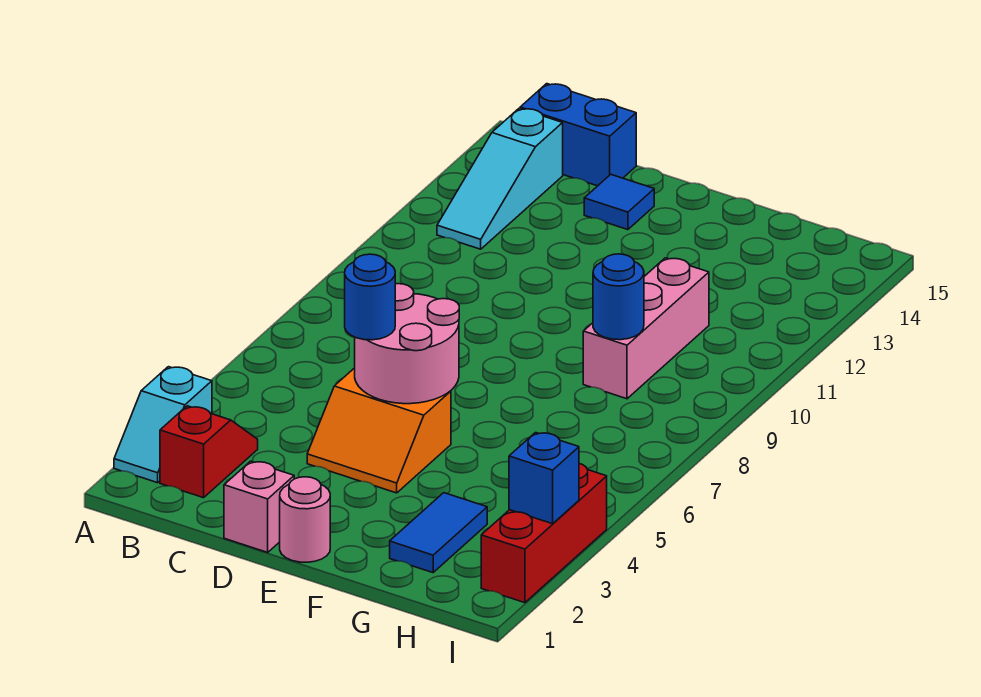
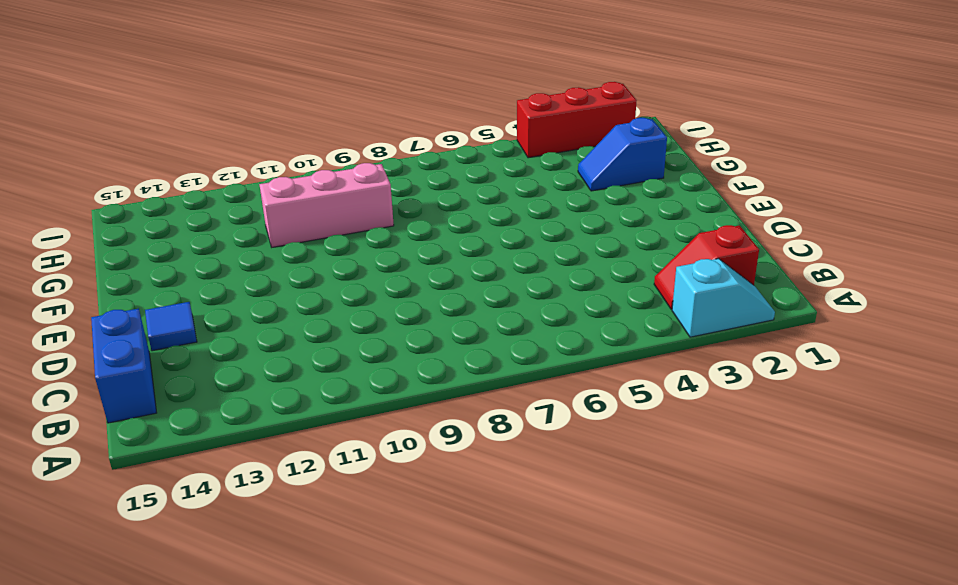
blue slope G2:G3 level 1 top 2 -> blue tile G2:G3 level 1
none -> cyan slope B12:B14 level 1 top 14
none -> pink brick D1 level 1
none -> orange slope D4:E5 level 1 top 5

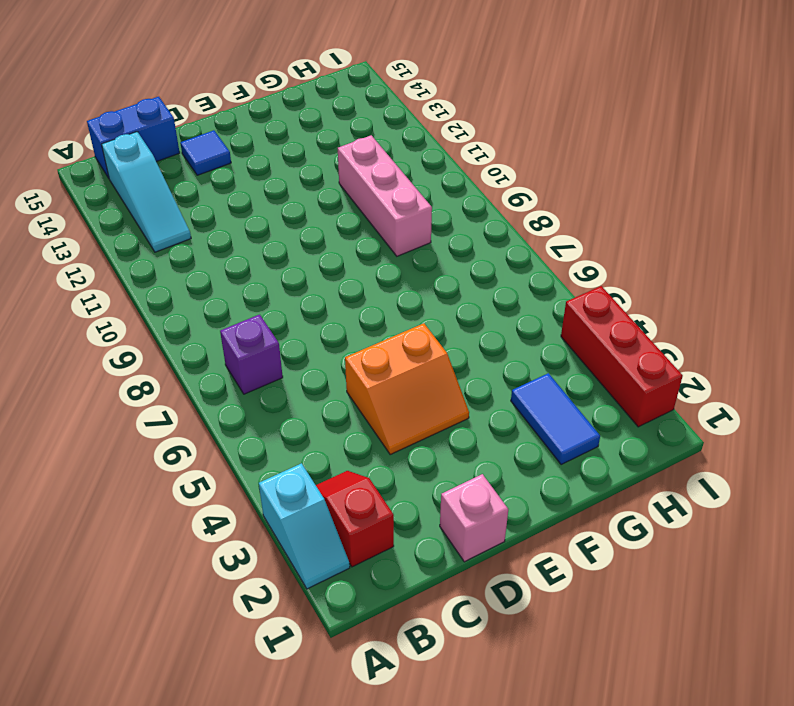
purple brick B7 level 1 -> none
none -> pink round brick E1 level 1
none -> pink round brick D5:E6 level 2
none -> blue round brick G9 level 2

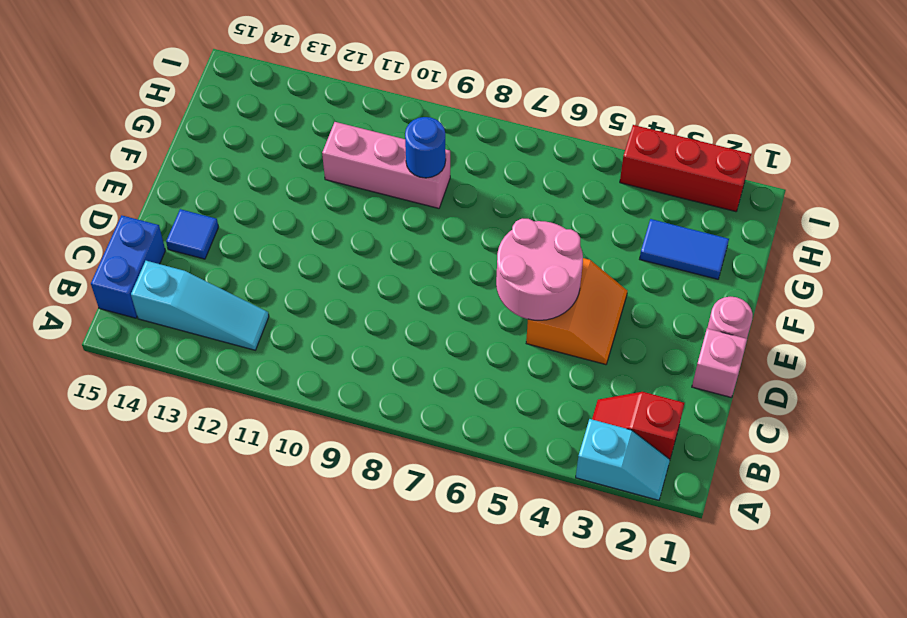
none -> blue brick I3 level 2
none -> blue round brick D5 level 3

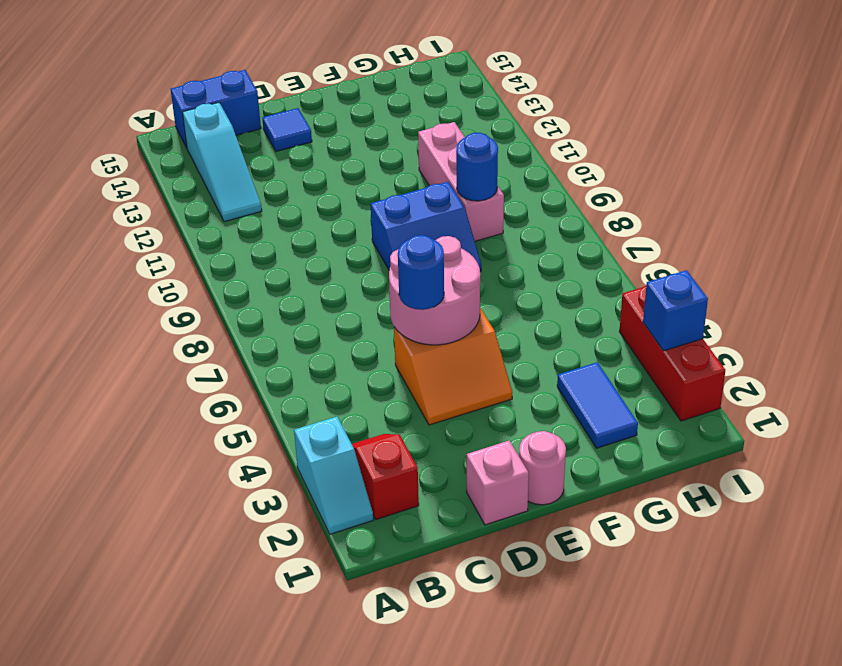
blue slope E8:F9 level 1 top 9 -> none

